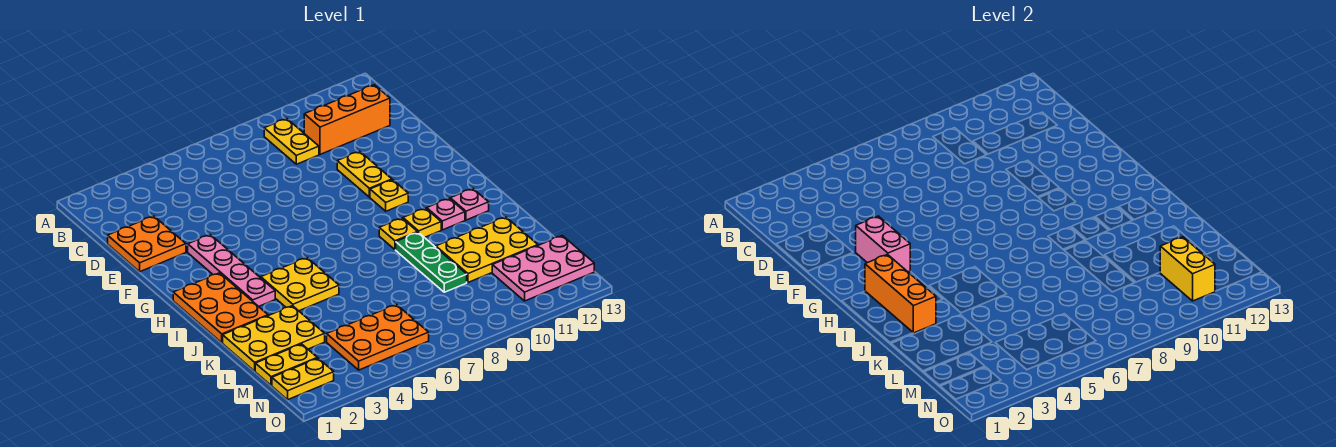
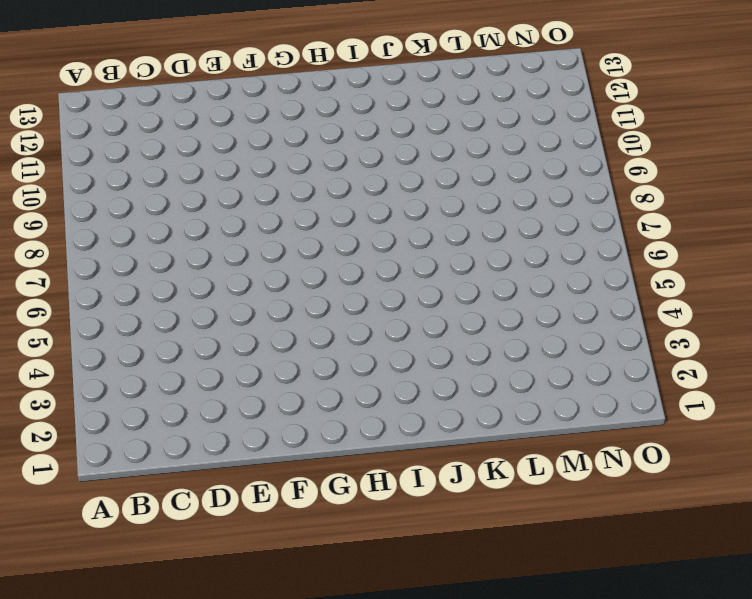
none -> yellow plate B9:C9 level 1
none -> orange brick C10:C12 level 1
none -> orange plate D1:E2 level 1

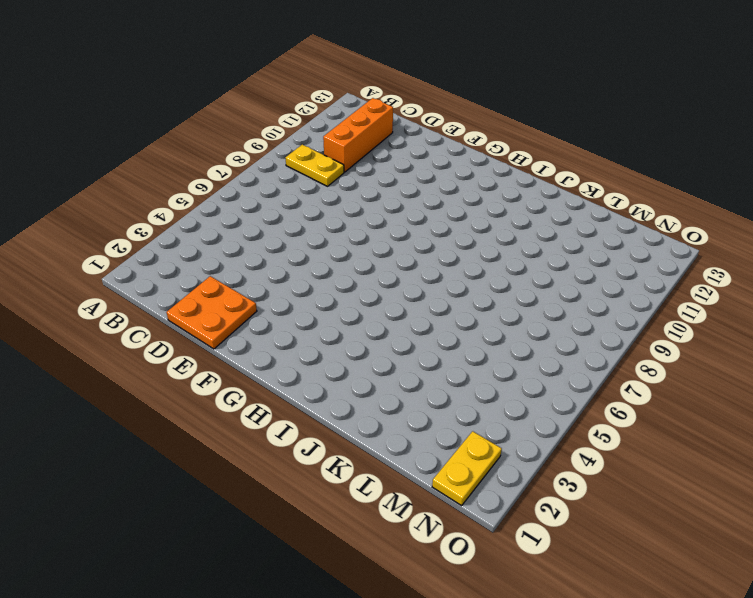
none -> yellow plate E10:F10 level 1
none -> pink plate F3:I3 level 1
none -> yellow plate G10 level 1

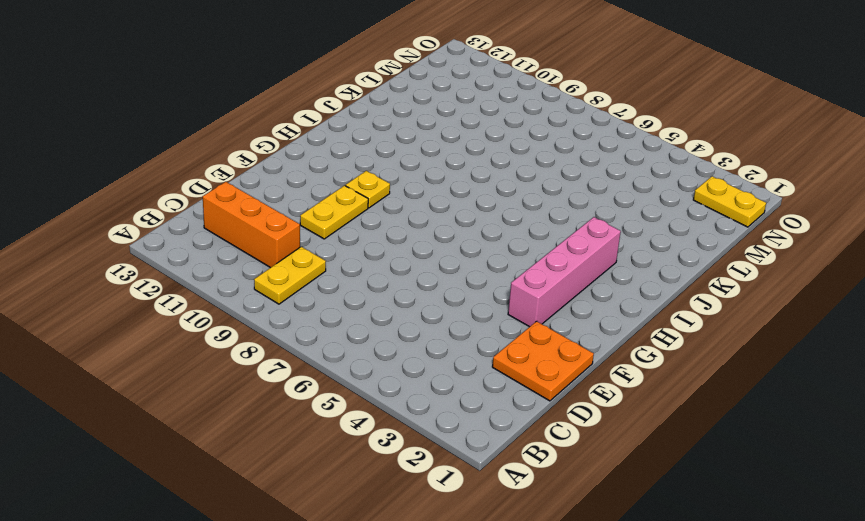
pink brick F3:I3 level 1 -> pink plate F3:I3 level 1
none -> orange plate H1:J2 level 1
none -> yellow plate I4:J5 level 1
none -> yellow plate I9 level 1

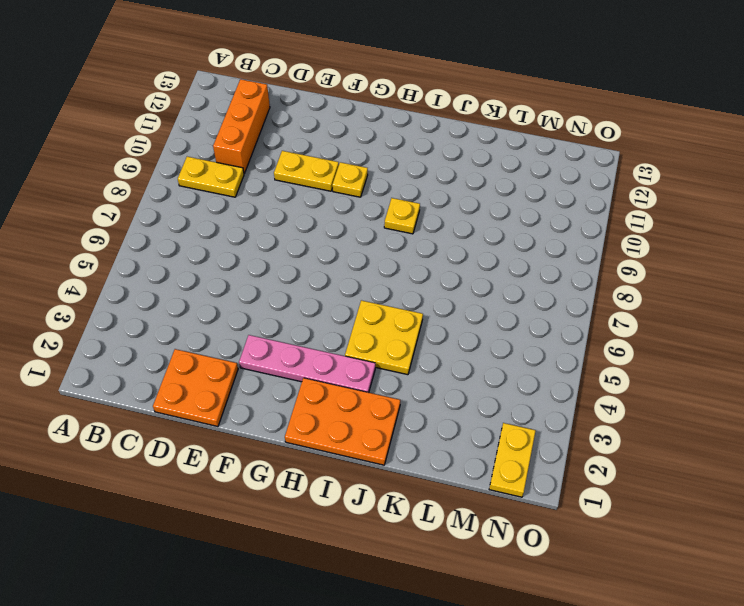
none -> yellow plate I10 level 1
none -> pink plate I11 level 1
none -> pink plate I12 level 1

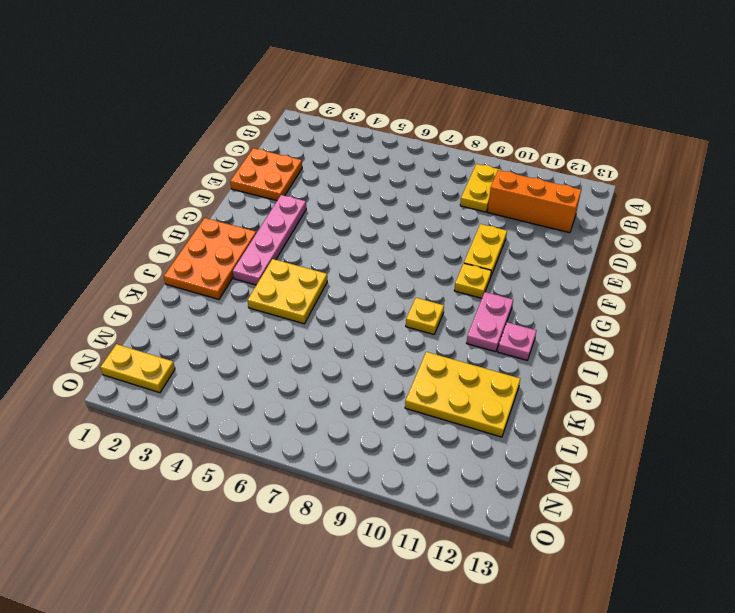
pink plate H11:I11 level 1 -> pink plate I11 level 1
none -> yellow plate I10 level 1
none -> green plate J9:L9 level 1
none -> yellow plate K1:L3 level 1

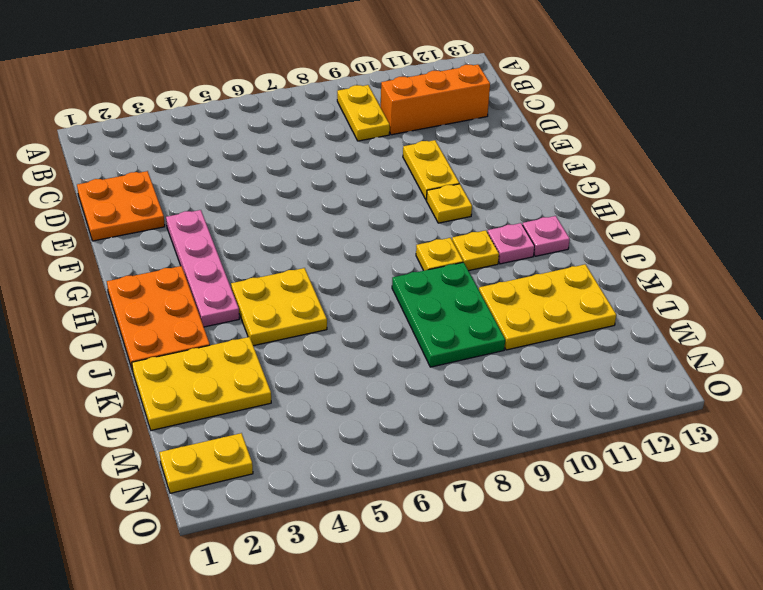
green plate J8:L9 level 1 -> green plate J9:L9 level 1
none -> yellow plate M1:M2 level 1
none -> orange plate M4:N6 level 1
none -> pink plate M11:N13 level 1

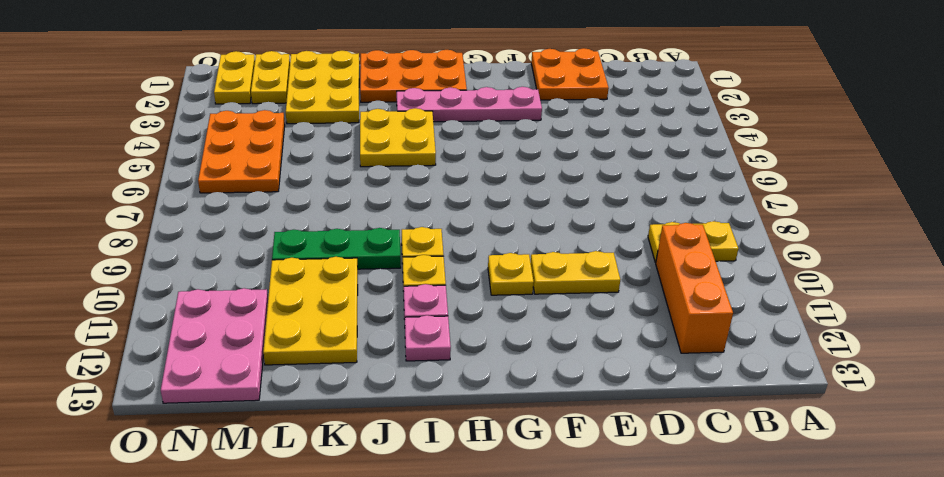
none -> pink brick F3:G3 level 2
none -> orange brick H2:J2 level 2
none -> yellow brick M11:N11 level 2

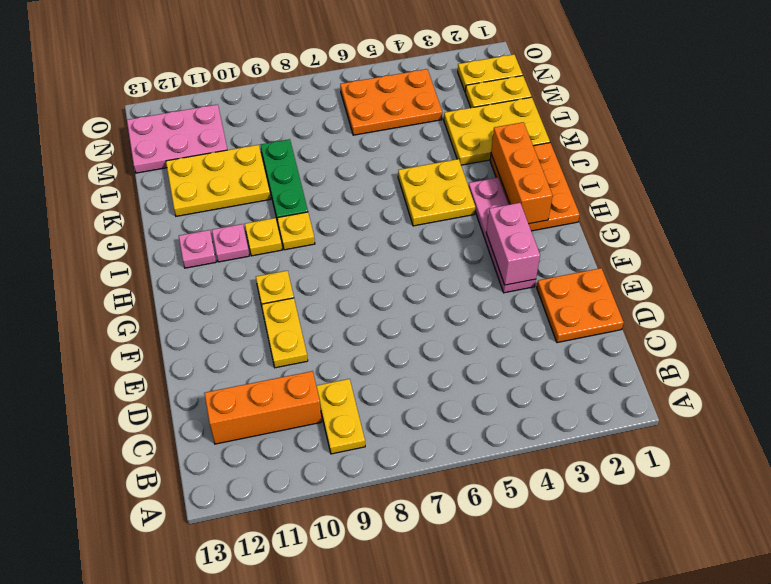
none -> yellow brick M11:N11 level 2

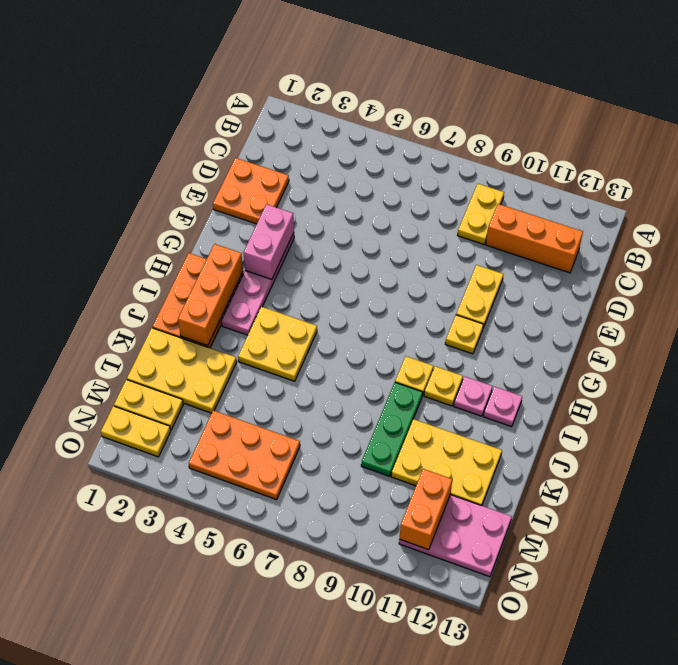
orange brick M11:N11 level 2 -> yellow brick M11:N11 level 2

